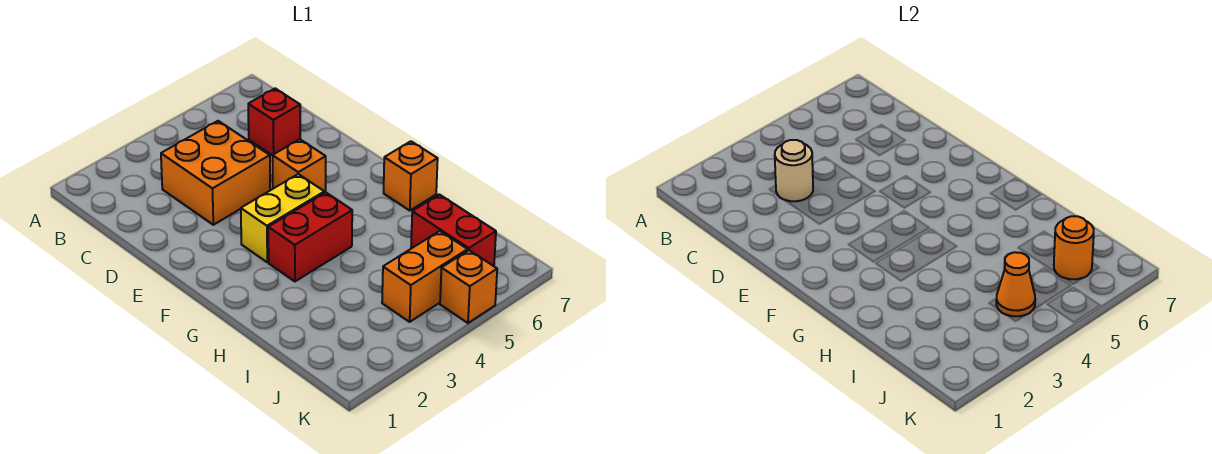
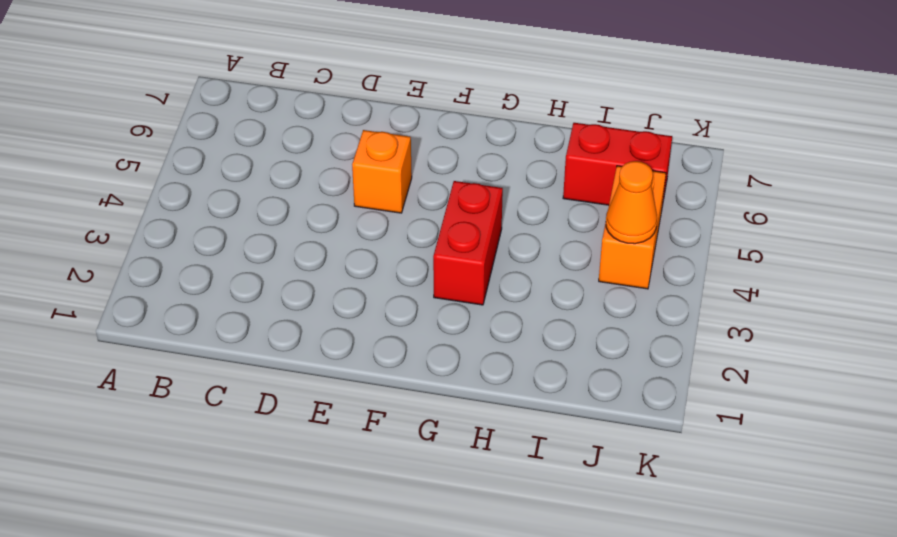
none -> orange brick C3:D4 level 1
none -> red brick C6 level 1
none -> yellow brick F3:F4 level 1

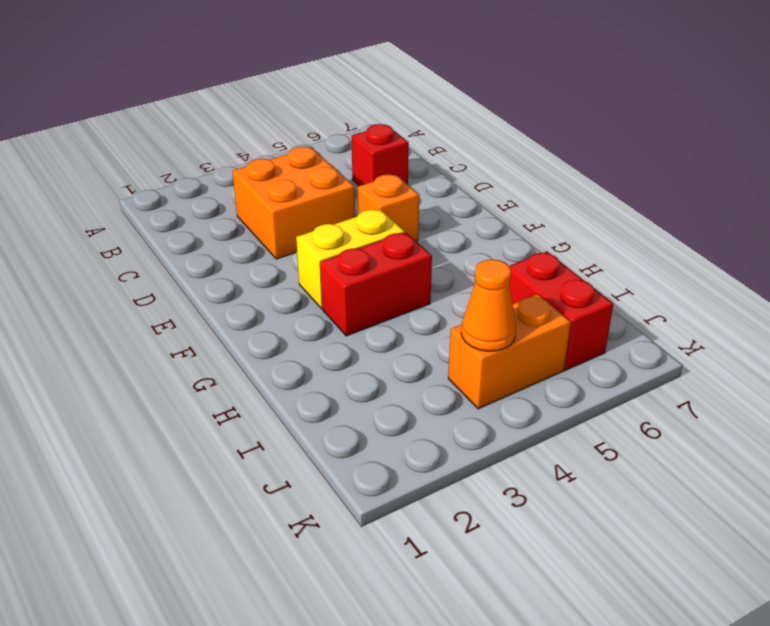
none -> orange brick G7 level 1
none -> orange brick K5 level 1
none -> tan round brick C3 level 2

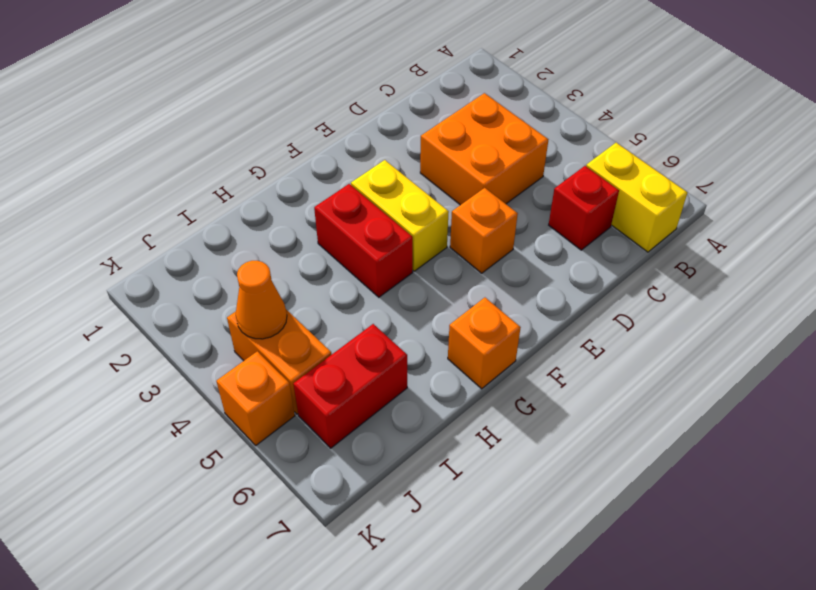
yellow brick B6:B7 level 1 -> none
none -> tan round brick C3 level 2
none -> orange round brick J6 level 2

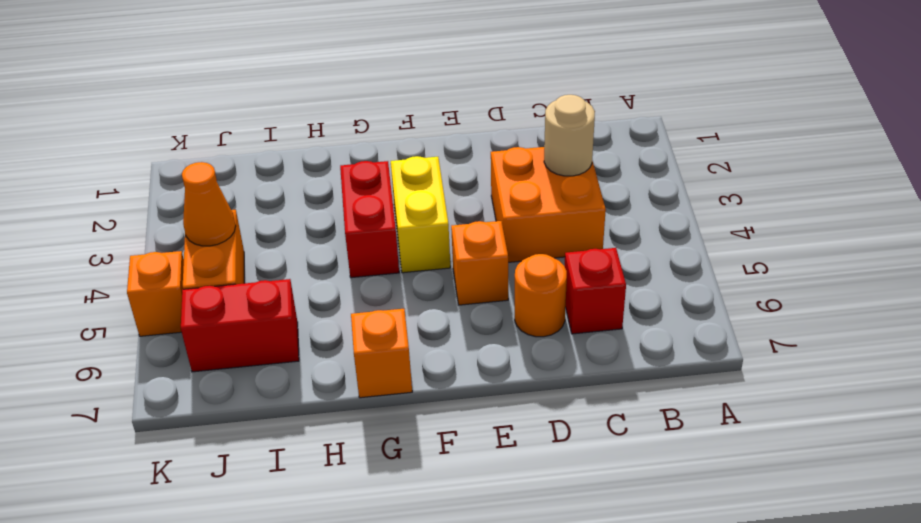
orange round brick D6 level 1 -> orange round brick J6 level 2

